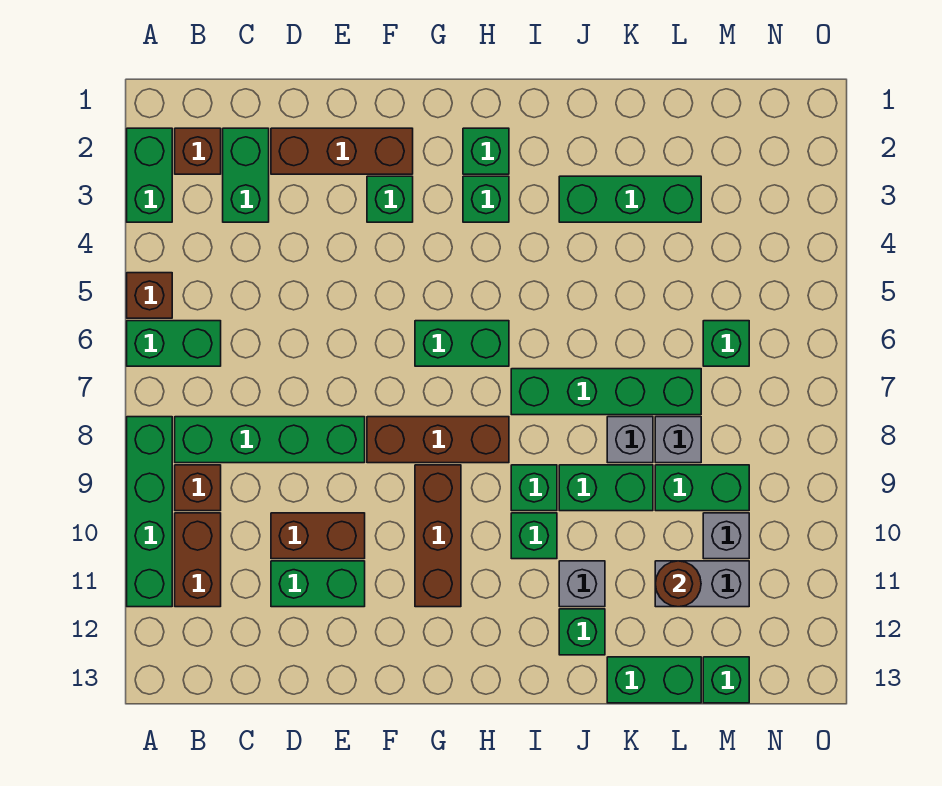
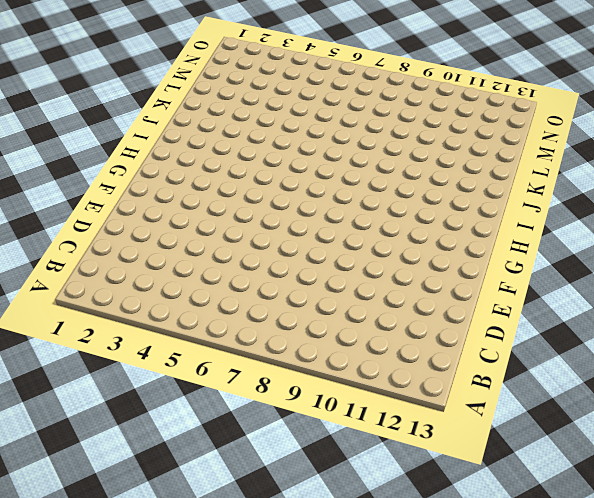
none -> green brick A2:A3 level 1
none -> brown brick A5 level 1
none -> green brick A6:B6 level 1
none -> green brick A8:A11 level 1

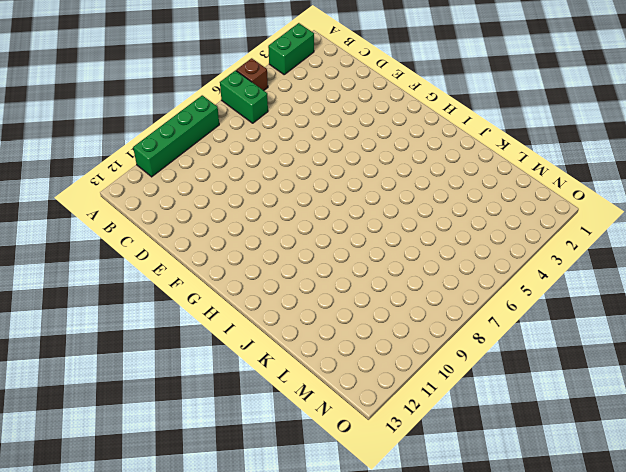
none -> brown brick B2 level 1
none -> green brick B8:E8 level 1
none -> brown brick B9 level 1
none -> brown brick B10:B11 level 1

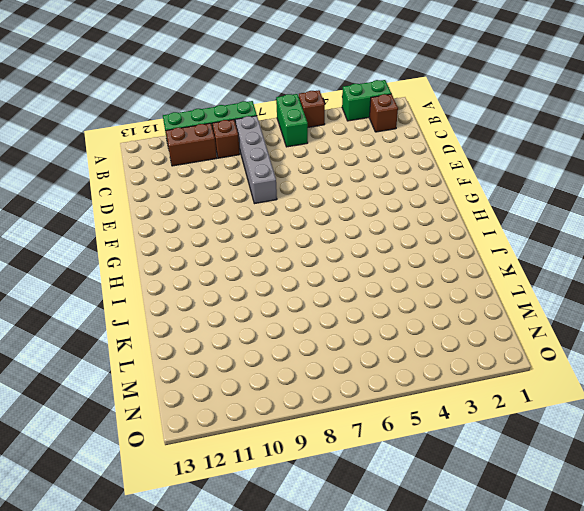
grey brick B8:E8 level 1 -> green brick B8:E8 level 1
none -> green brick C2:C3 level 1
none -> brown brick D2:F2 level 1
none -> brown brick D10:E10 level 1
none -> green brick D11:E11 level 1

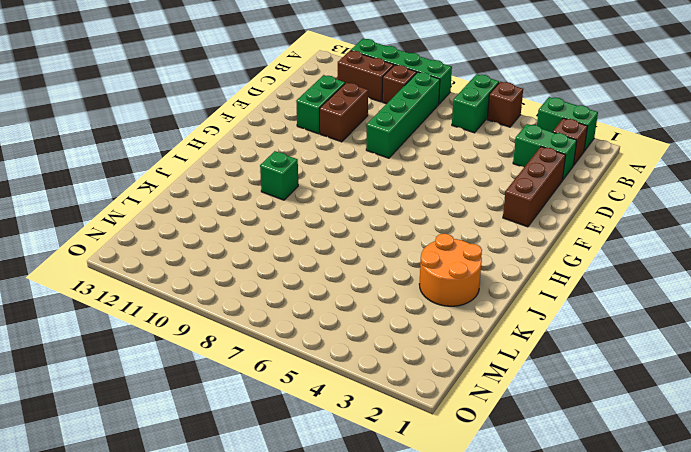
orange round brick J2:K3 level 1 -> green brick J3:L3 level 1
none -> green brick F3 level 1
none -> brown brick F8:H8 level 1
none -> green brick G6:H6 level 1
none -> brown brick G9:G11 level 1

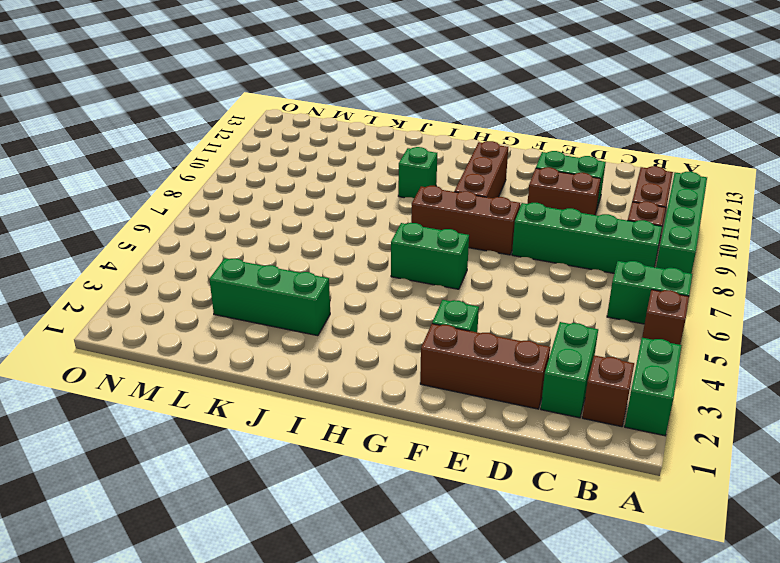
none -> green brick H2 level 1
none -> green brick H3 level 1
none -> green brick I7:L7 level 1
none -> green brick I9 level 1

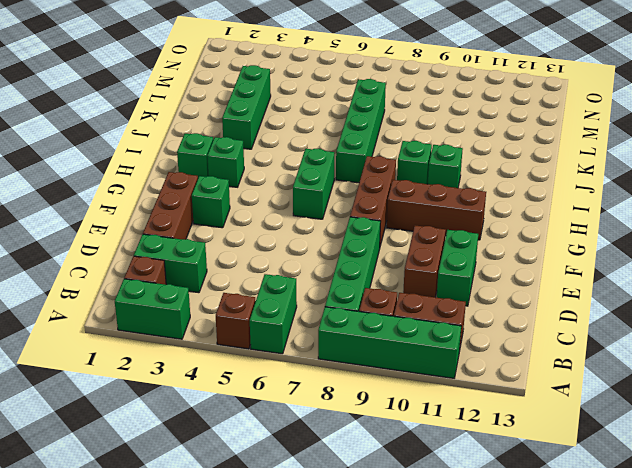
none -> green brick J9:K9 level 1
none -> grey brick J11 level 1
none -> green brick J12 level 1
none -> grey brick K8 level 1

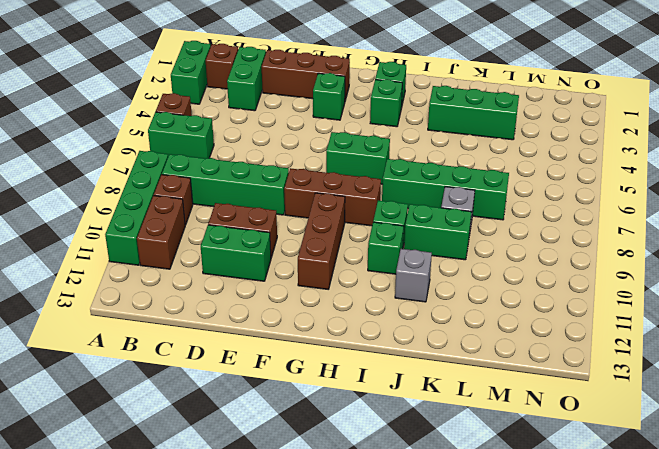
none -> green brick J12 level 1
none -> green brick K13:L13 level 1
none -> grey brick L8 level 1
none -> green brick L9:M9 level 1

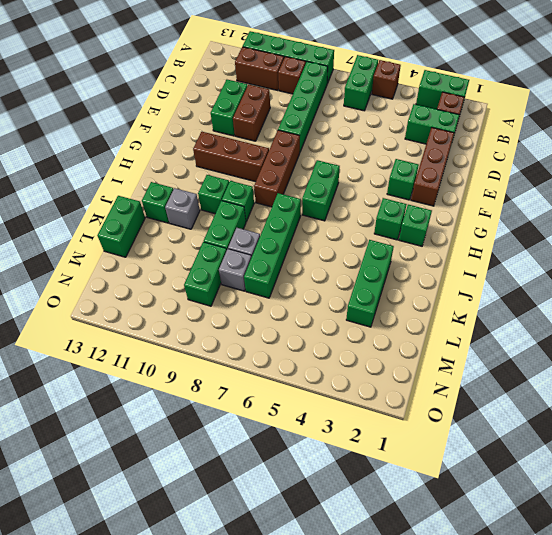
none -> grey brick L11:M11 level 1
none -> green brick M6 level 1
none -> grey brick M10 level 1
none -> green brick M13 level 1

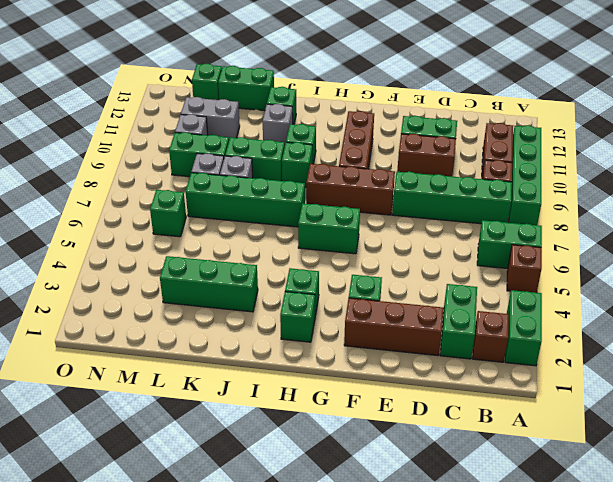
none -> brown round brick L11 level 2

